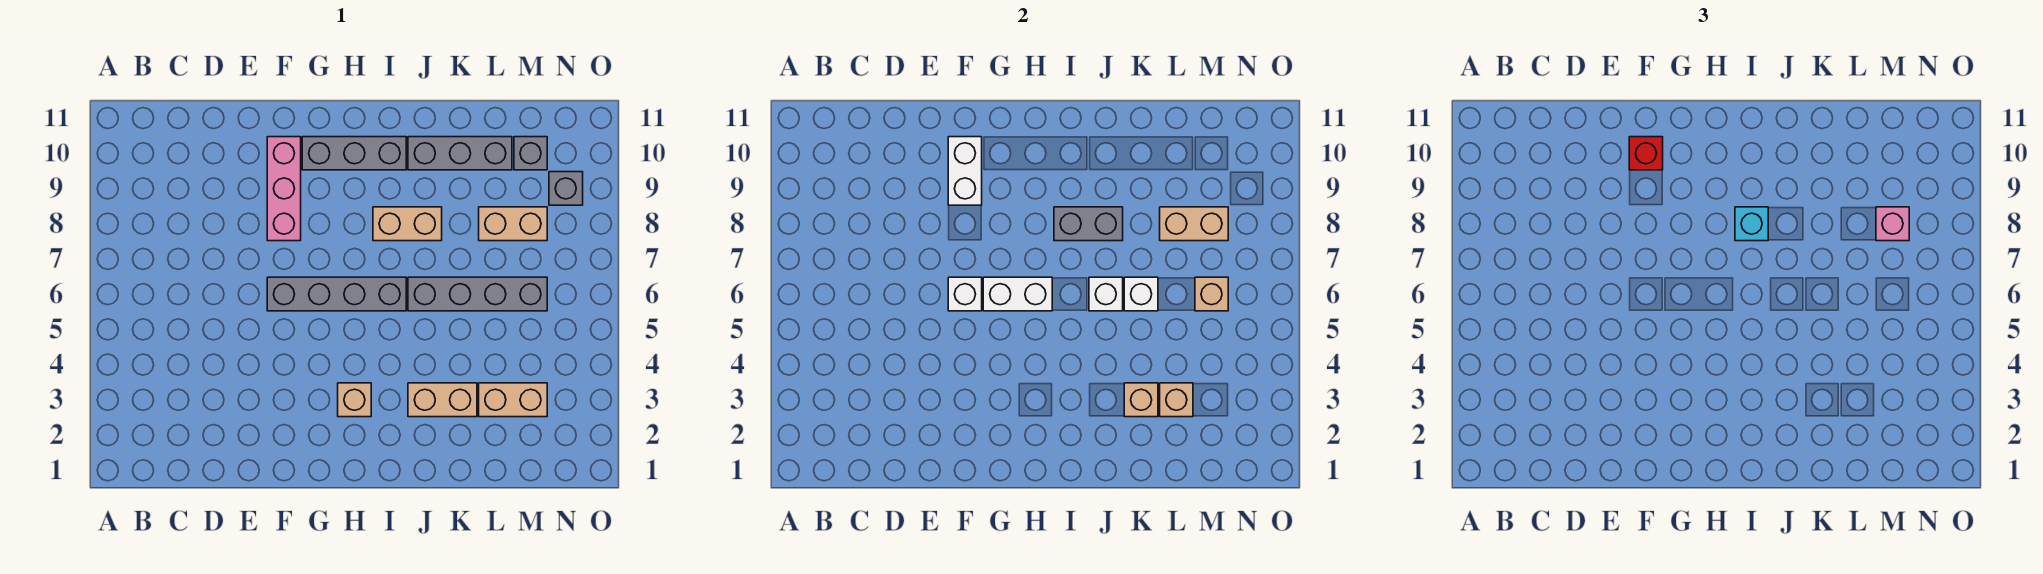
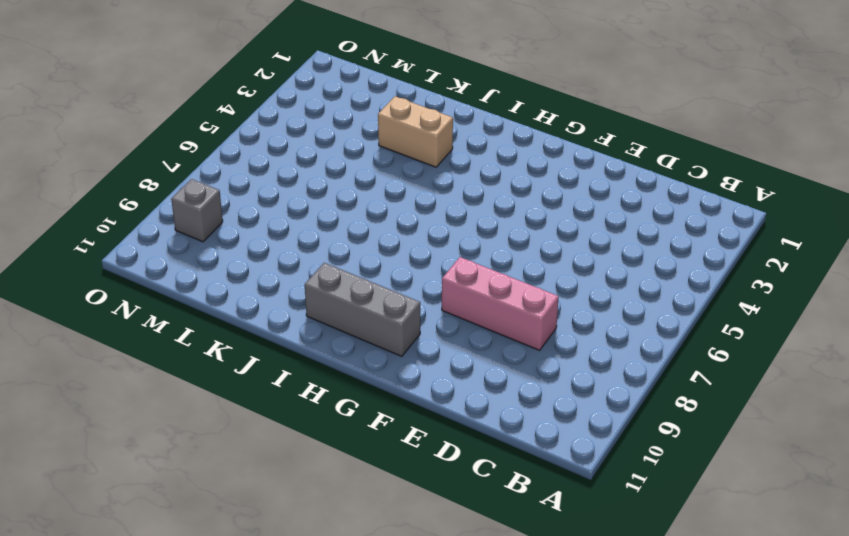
pink brick D8:F8 level 1 -> pink brick F8:F10 level 1
none -> grey brick F6:I6 level 1
none -> tan brick H3 level 1
none -> tan brick I8:J8 level 1

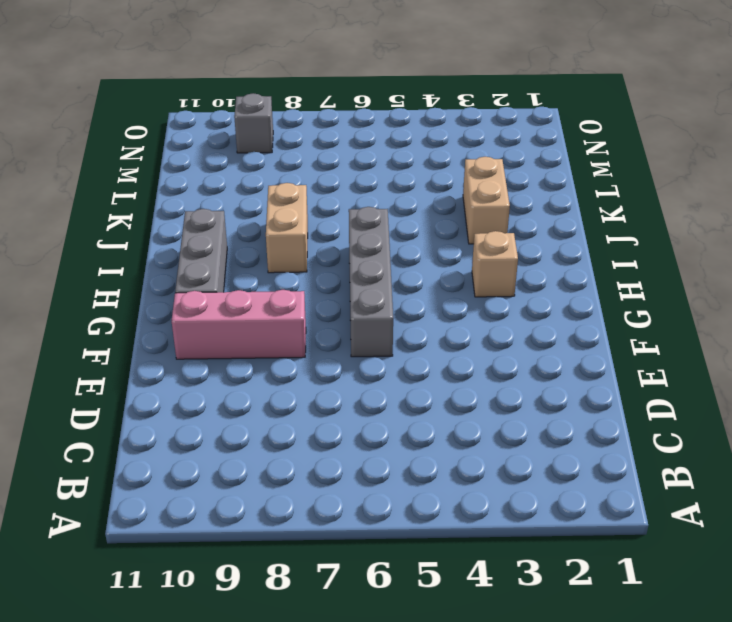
none -> grey brick J6:M6 level 1
none -> grey brick J10:L10 level 1
none -> tan brick L3:M3 level 1

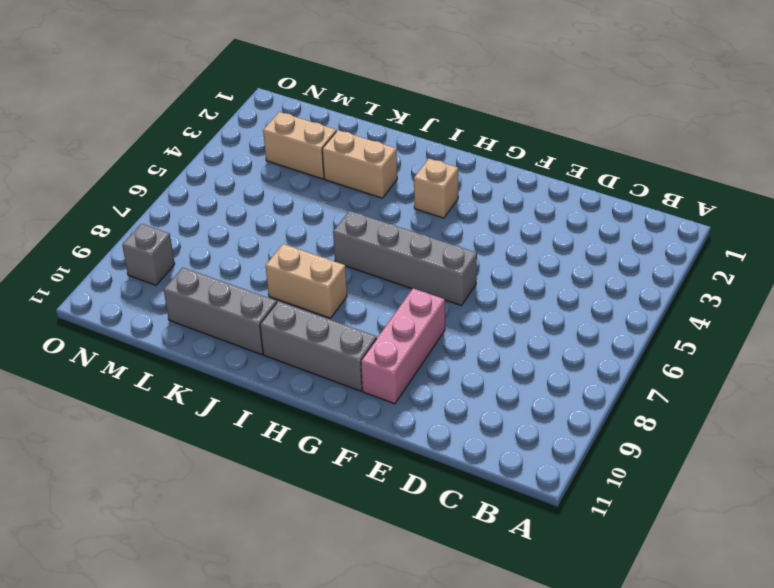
none -> grey brick J6:M6 level 1
none -> tan brick L8:M8 level 1
none -> grey brick M10 level 1

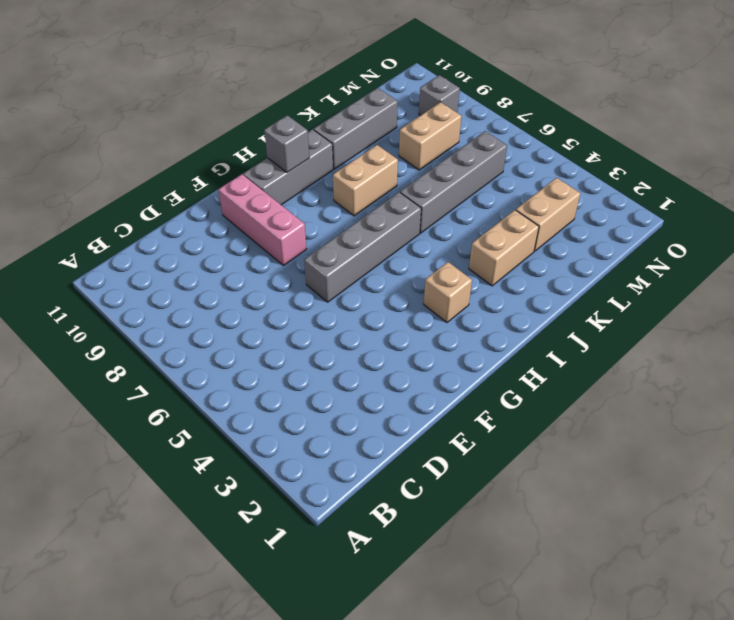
grey brick H10 level 2 -> grey brick M10 level 1
none -> white brick F6 level 2
none -> white brick F9:F10 level 2
none -> white brick G6:H6 level 2

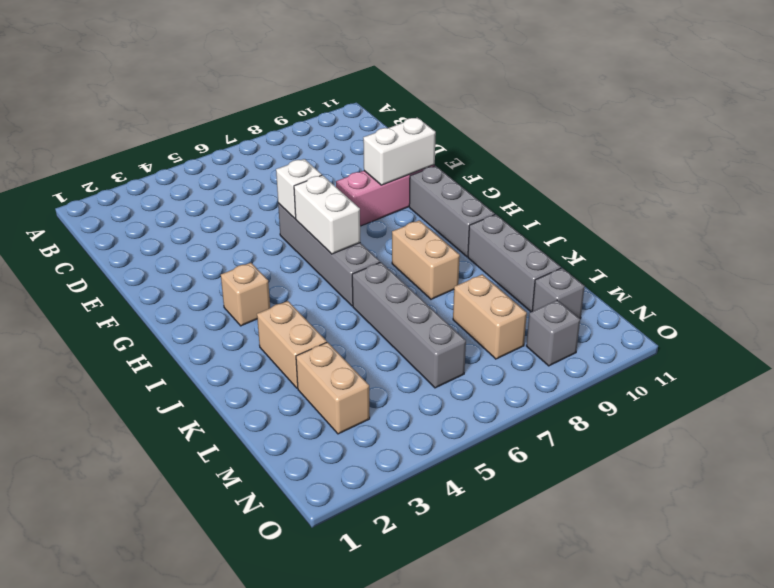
none -> grey brick I8:J8 level 2
none -> white brick J6 level 2
none -> tan brick K3 level 2

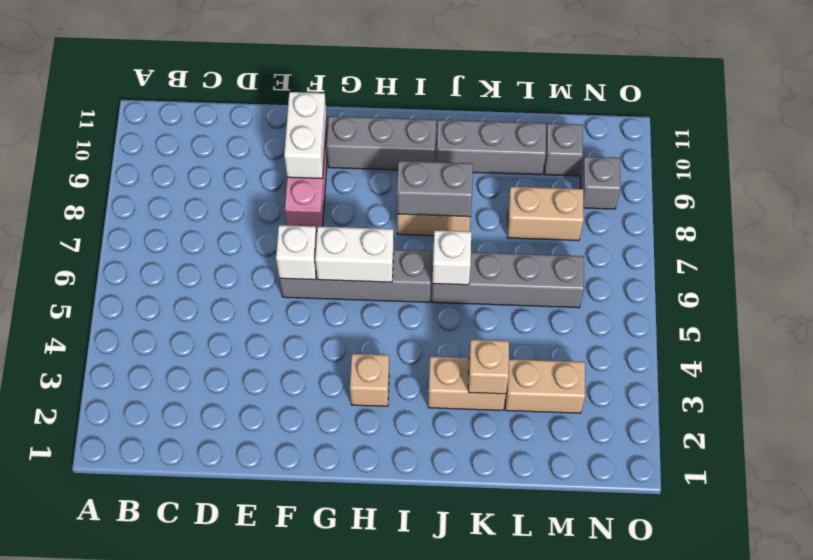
none -> white brick K6 level 2
none -> tan brick L3 level 2
none -> tan brick L8:M8 level 2

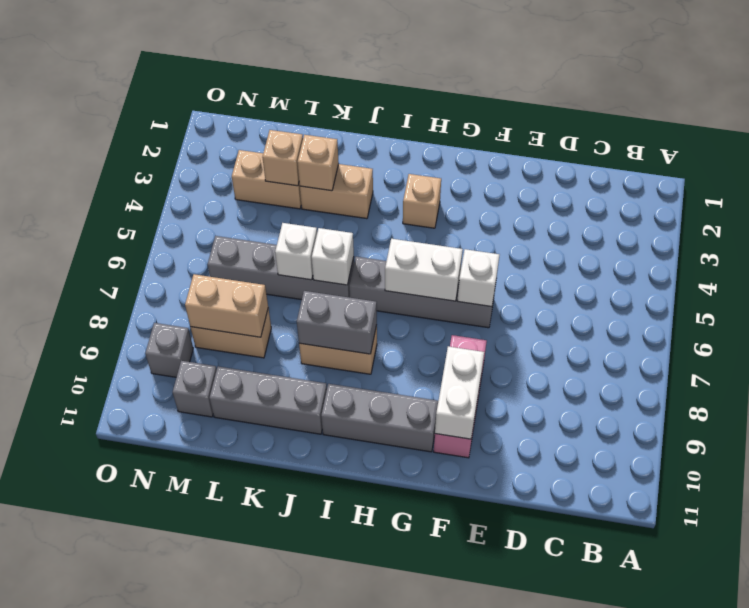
none -> tan brick M6 level 2
none -> red brick F10 level 3
none -> cyan brick I8 level 3

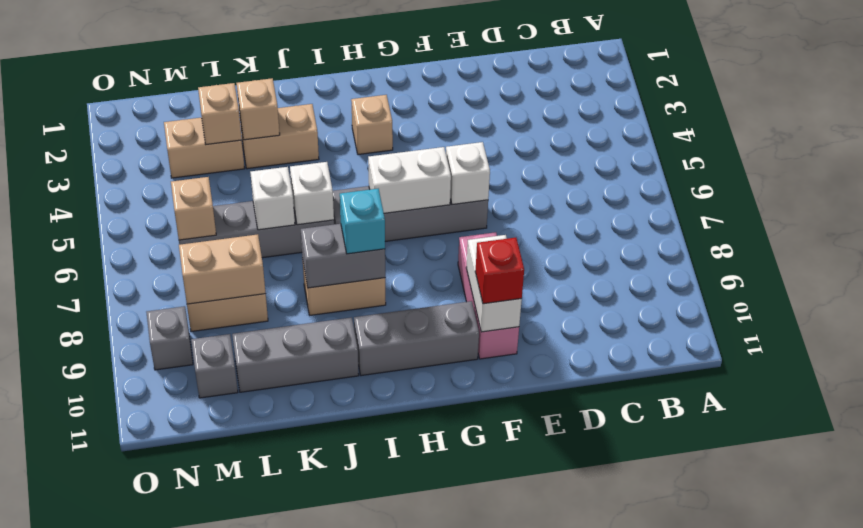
none -> pink brick M8 level 3

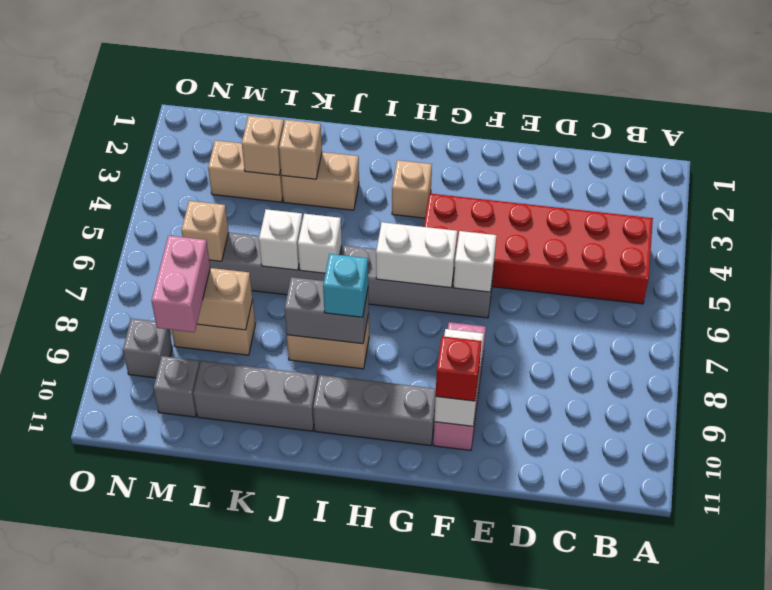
red brick B4:G5 level 1 -> none
pink brick M8:M9 level 3 -> pink brick M8 level 3

